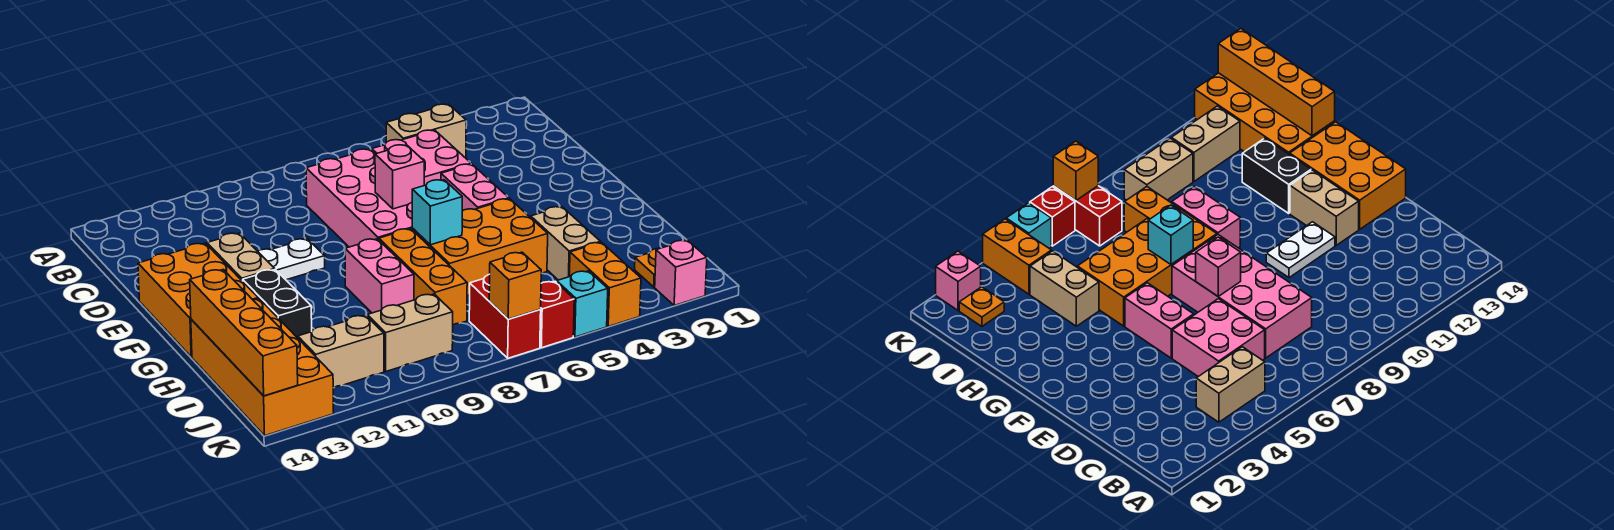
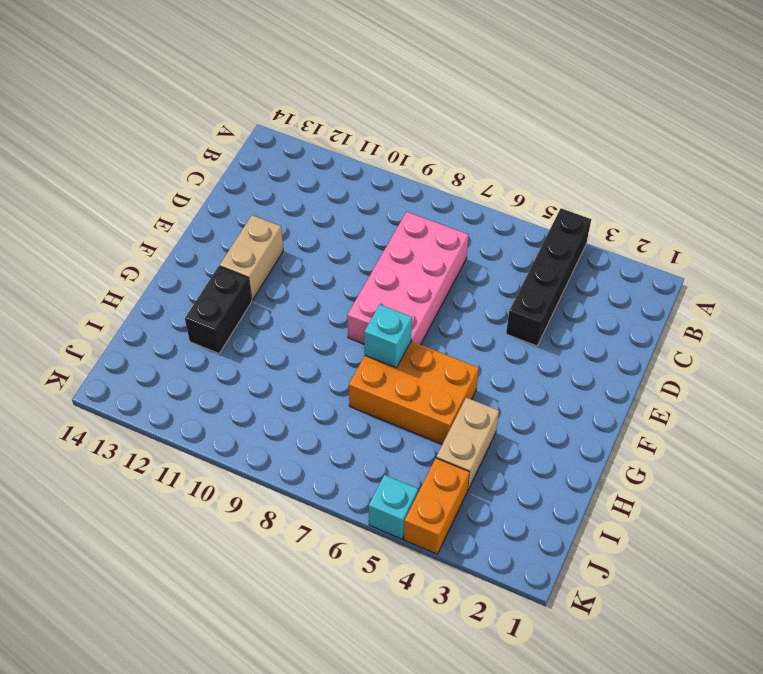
black brick A4:D4 level 1 -> tan brick B4:B5 level 1
none -> pink brick C5:D6 level 1
none -> pink brick E5:F5 level 1
none -> white plate E10:E11 level 1

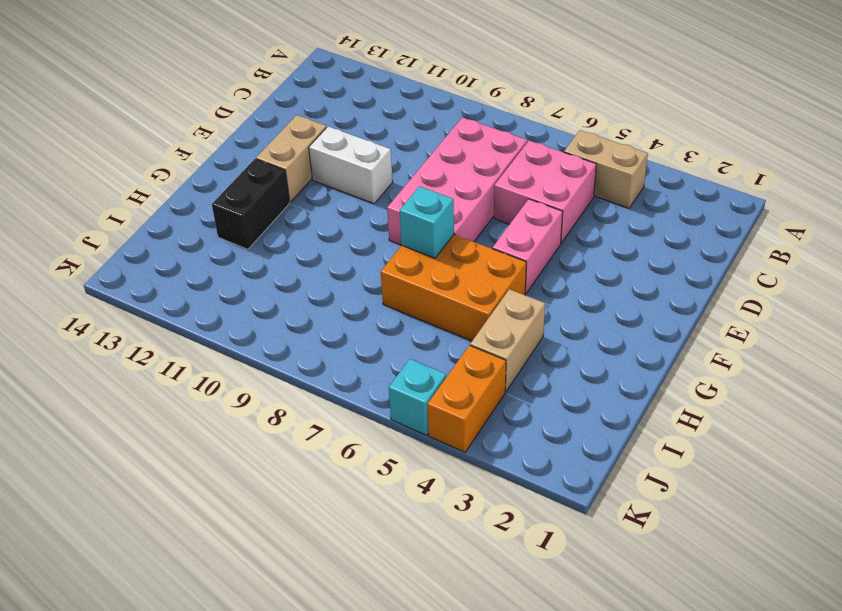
white brick E10:E11 level 1 -> white plate E10:E11 level 1
none -> orange brick E13:G14 level 1
none -> orange brick G8:I8 level 1
none -> pink brick G9:H9 level 1

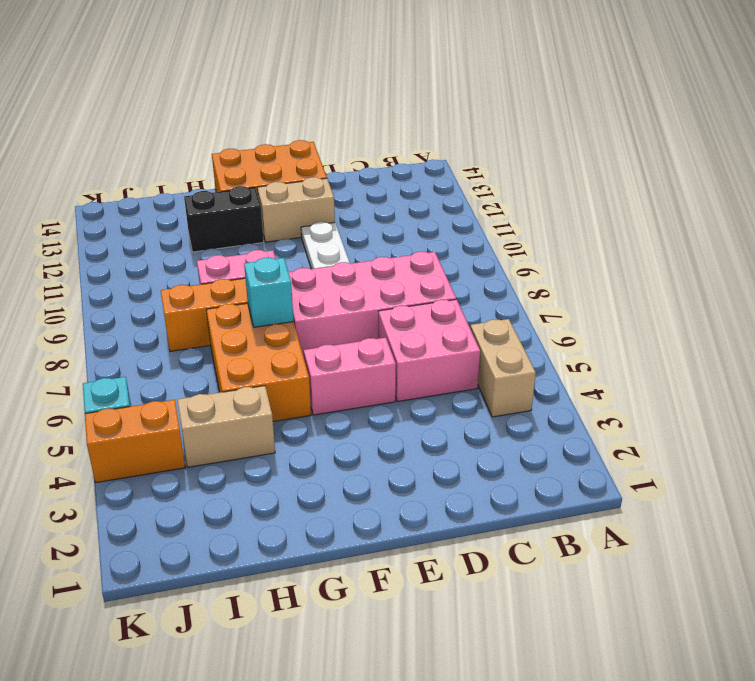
none -> orange brick H13:K14 level 1
none -> orange plate J2 level 1
none -> red brick J7:K7 level 1

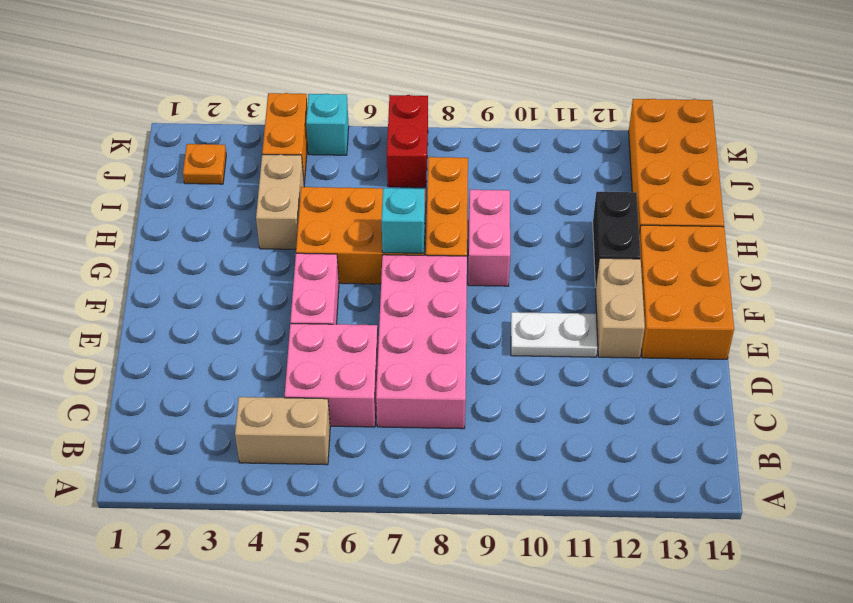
none -> tan brick J9:J10 level 1
none -> tan brick J11:J12 level 1
none -> pink brick K2 level 1

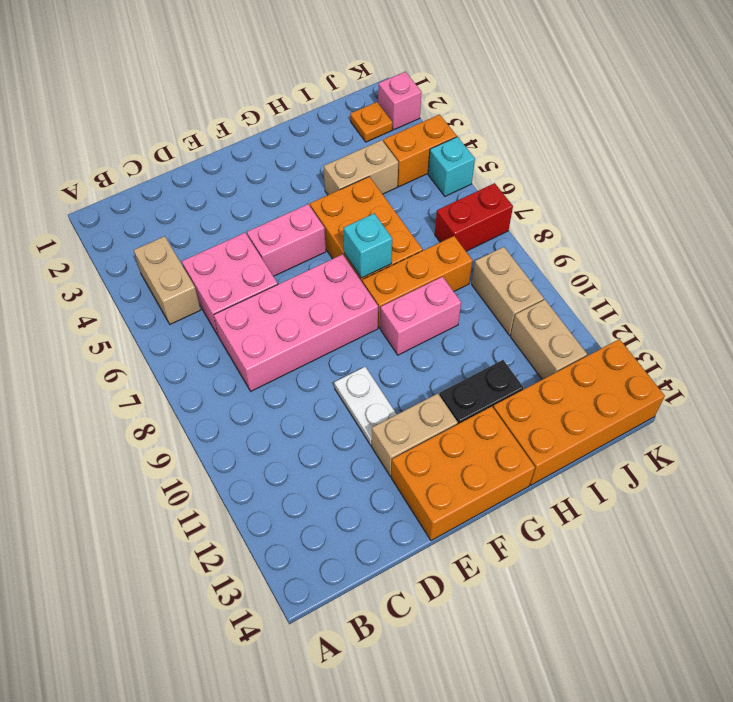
none -> red brick K6 level 1
none -> pink brick E7 level 2
none -> orange brick H14:K14 level 2

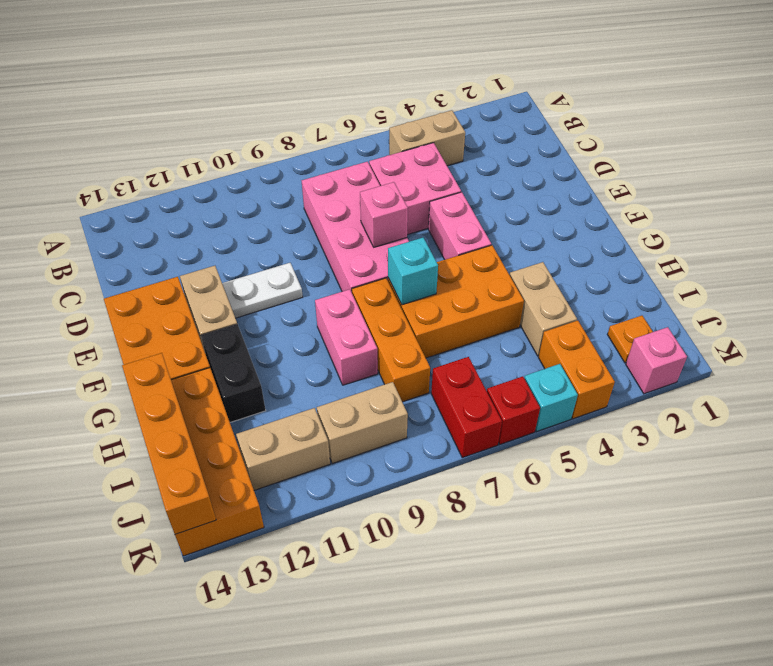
none -> orange brick K7 level 2

